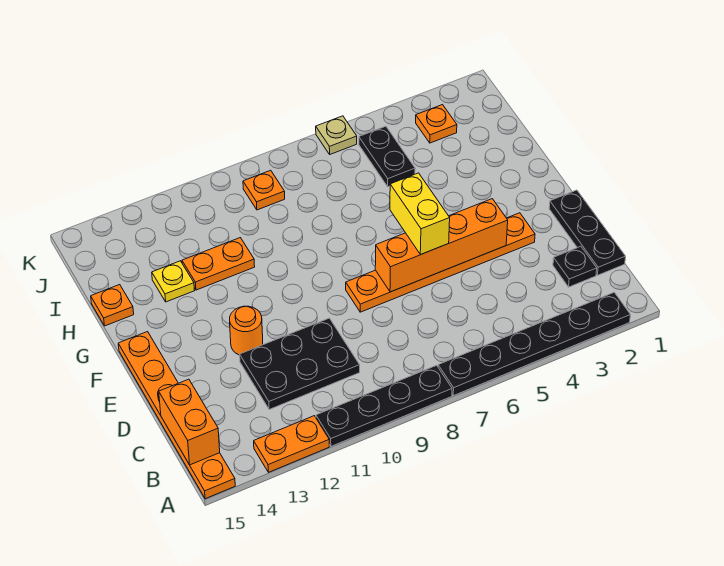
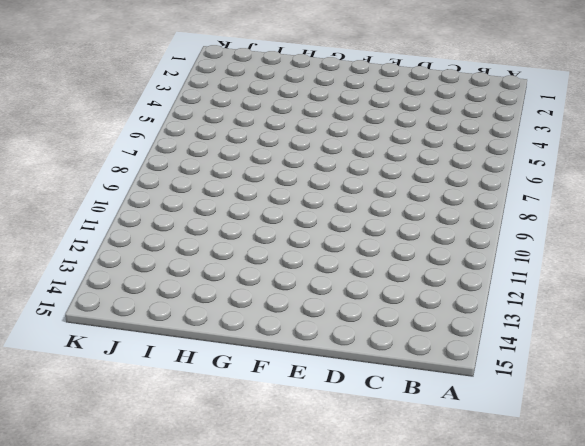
none -> black plate A2:A7 level 1
none -> black plate A8:A11 level 1
none -> orange plate A12:A13 level 1

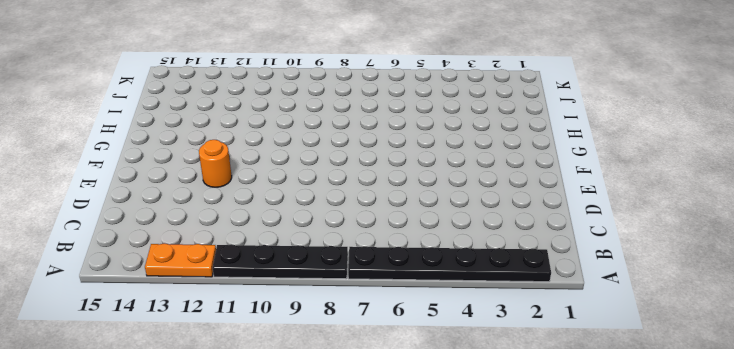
none -> orange plate A15:F15 level 1
none -> black plate C1:E1 level 1
none -> black plate C2 level 1

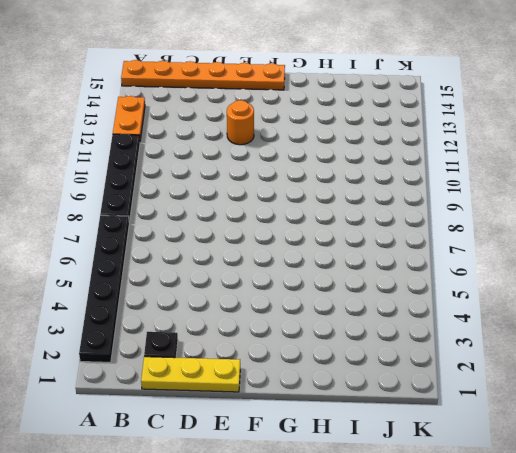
yellow plate C1:E1 level 1 -> black plate C1:E1 level 1
none -> black plate C10:D12 level 1
none -> orange plate E3:E8 level 1
none -> orange plate H11:H12 level 1

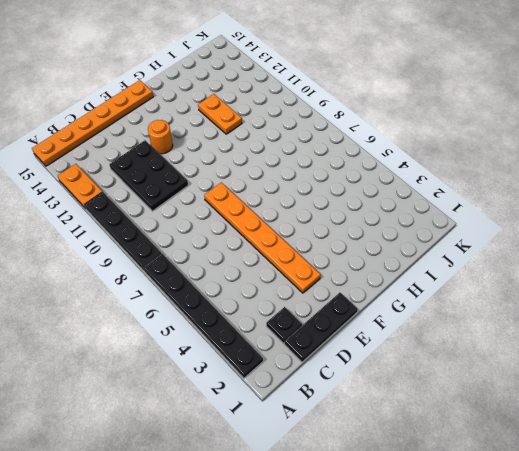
none -> yellow plate H13 level 1
none -> orange plate H15 level 1
none -> black plate I5:J5 level 1

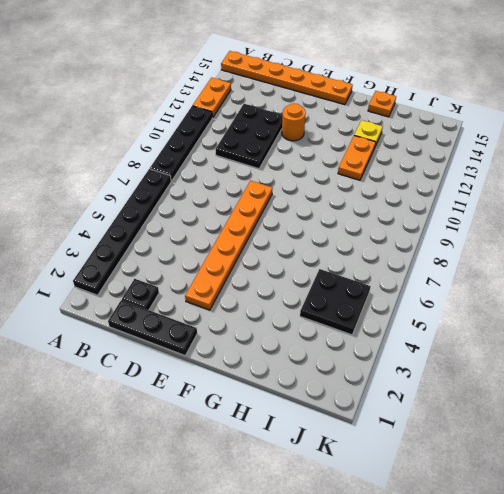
black plate I4:J5 level 1 -> black plate I5:J5 level 1
none -> orange plate J3 level 1
none -> orange plate J9 level 1
none -> tan plate K6 level 1

